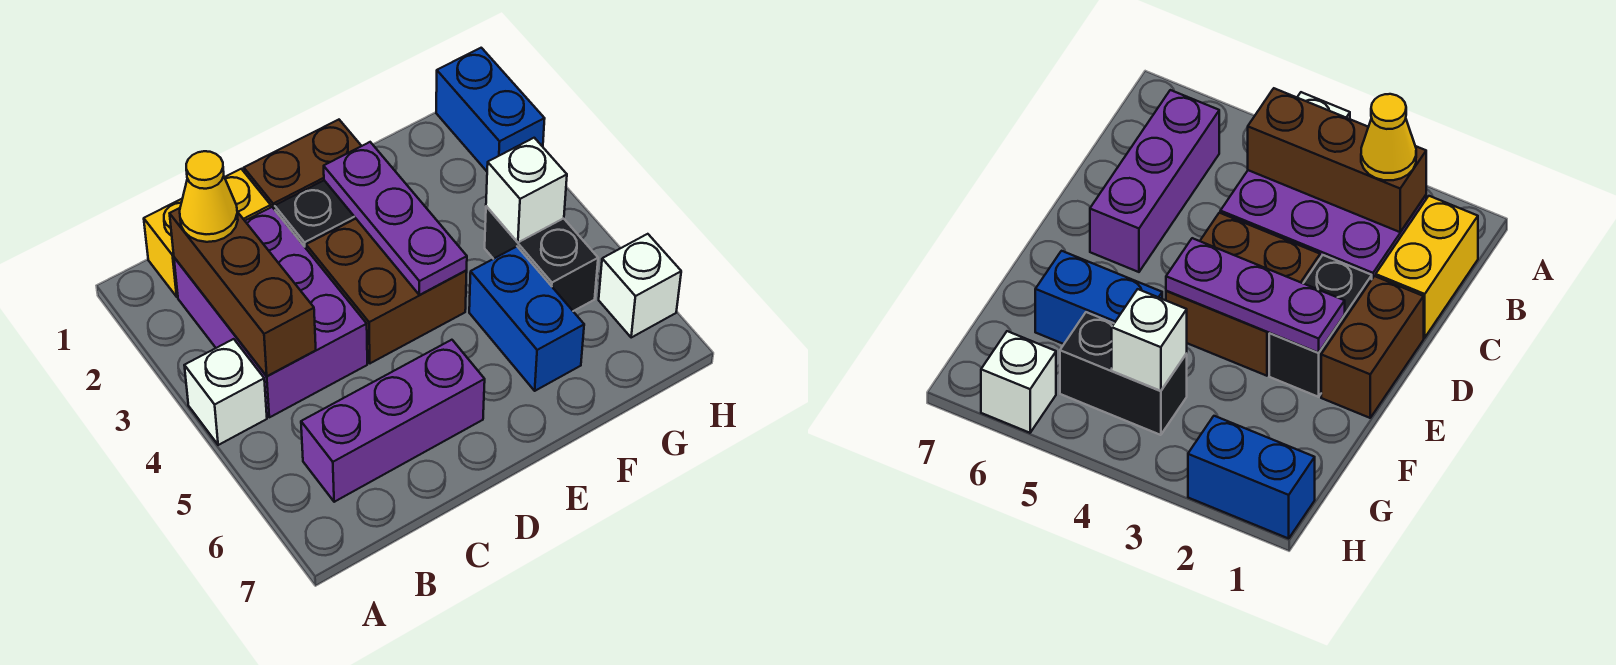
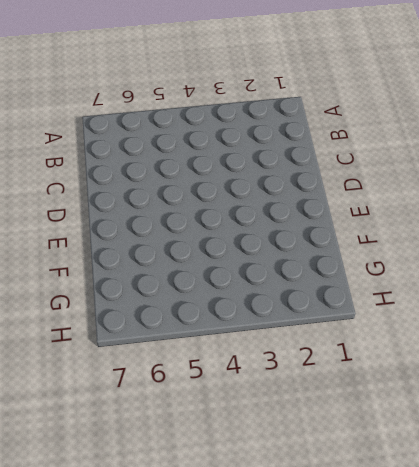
none -> white brick A4 level 1
none -> yellow brick B1:C1 level 1
none -> purple brick B2:C4 level 1

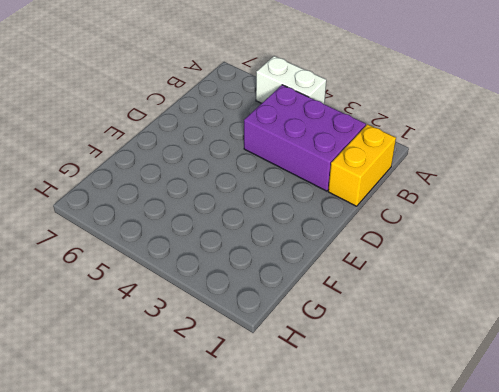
white brick A4:A5 level 1 -> white brick A4 level 1
none -> purple brick B6:D6 level 1
none -> brown brick D1:E1 level 1
none -> black brick D2:E2 level 1

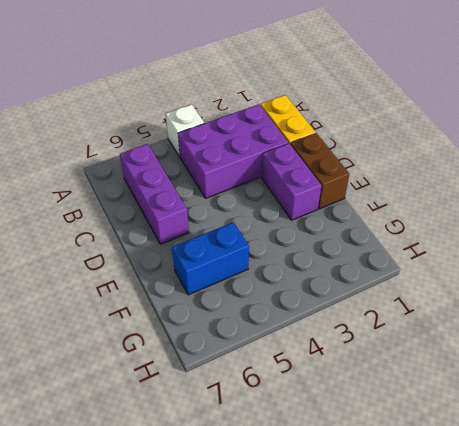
purple brick D2:E2 level 1 -> black brick D2:E2 level 1
none -> brown brick D3:E4 level 1
none -> black brick G4:G5 level 1
none -> blue brick H1:H2 level 1

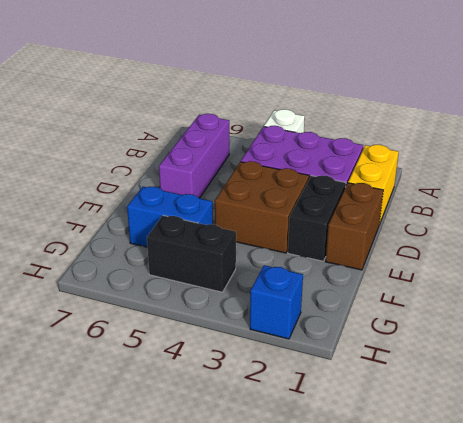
blue brick H2 level 1 -> blue brick H1:H2 level 1
none -> white brick H6 level 1
none -> brown brick B2:B4 level 2
none -> purple plate E2:E4 level 2

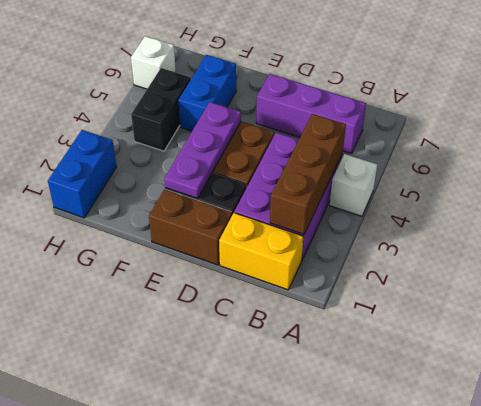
none -> white brick G4 level 2
none -> yellow cone B2 level 3

